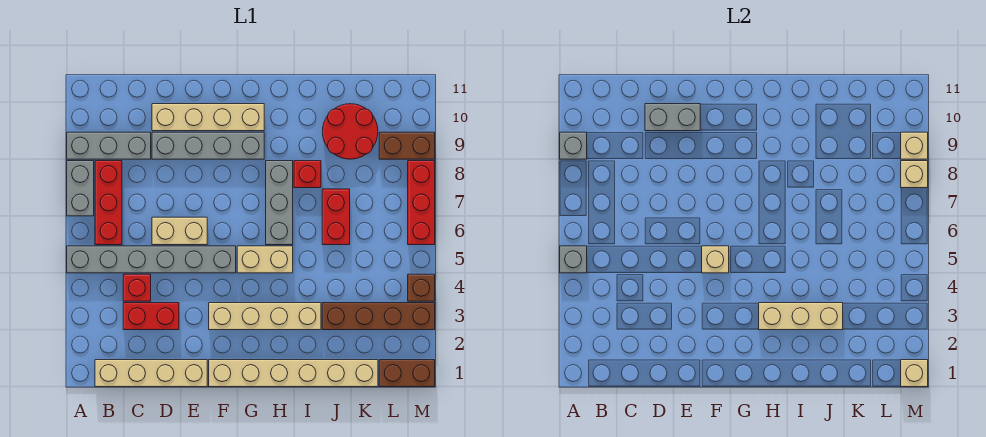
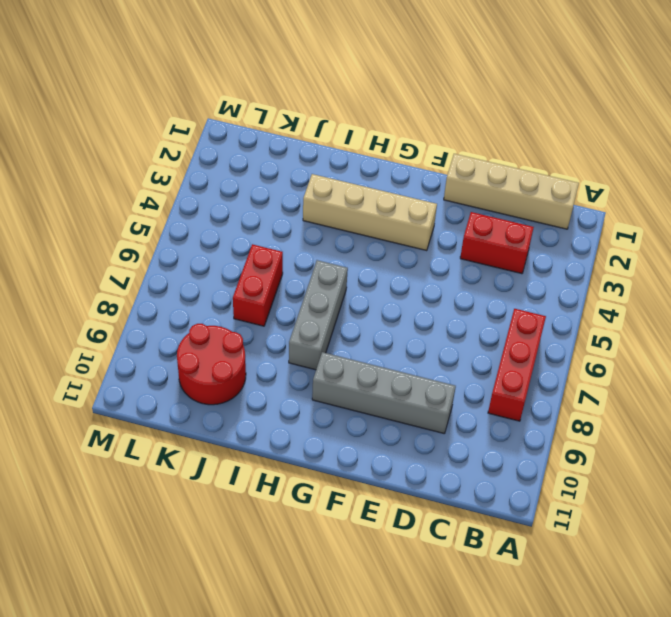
none -> grey brick A5:F5 level 1
none -> grey brick A7:A8 level 1
none -> grey brick A9:C9 level 1
none -> red brick C4 level 1

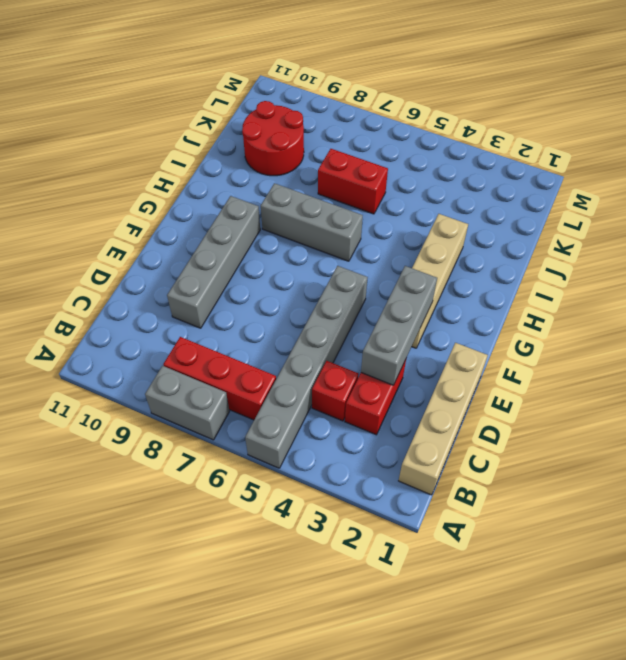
grey brick D3:F3 level 2 -> grey brick A9:C9 level 1
none -> tan brick D6:E6 level 1
none -> tan brick D10:G10 level 1
none -> tan brick F1:K1 level 1
none -> tan brick G5:H5 level 1

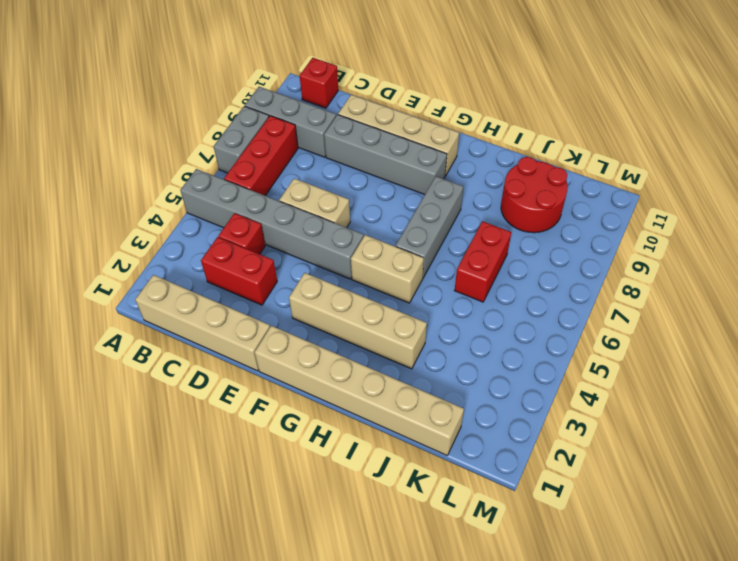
red brick B11 level 1 -> red brick I8 level 1
none -> brown brick J3:M3 level 1
none -> brown brick L1:M1 level 1
none -> brown brick L9:M9 level 1
none -> brown brick M4 level 1

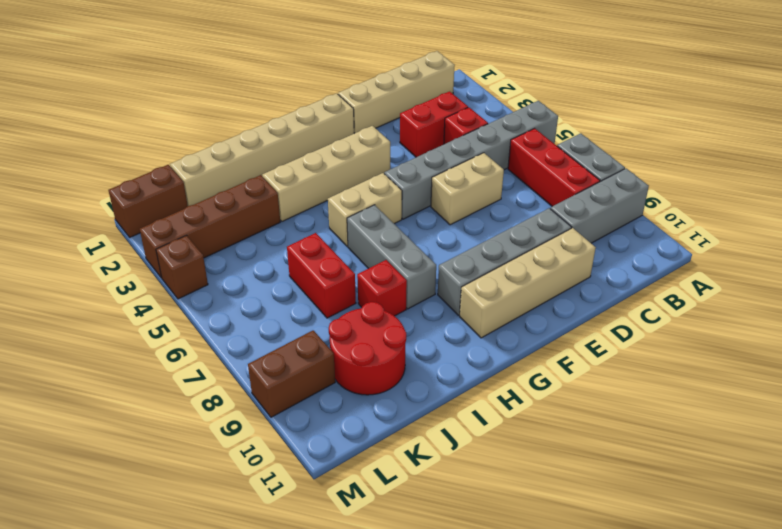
none -> red brick M6:M8 level 1
none -> grey brick A5 level 2
none -> grey brick A9 level 2
none -> grey brick D10:E10 level 2

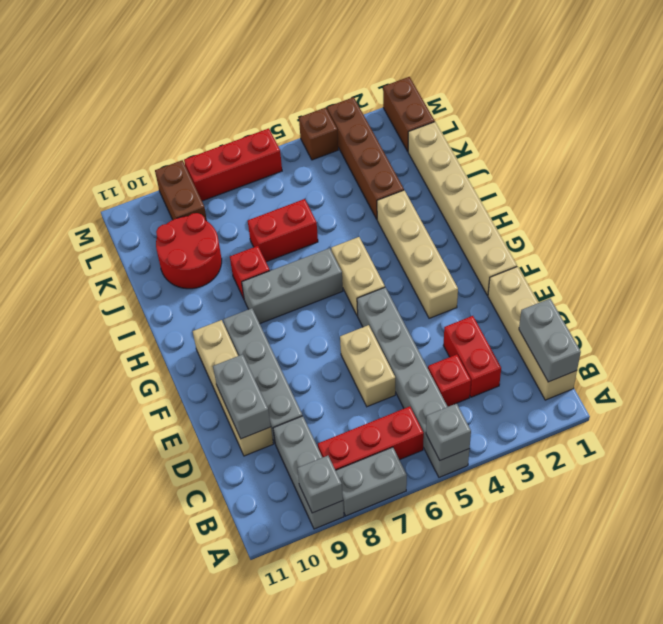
grey brick B1:C1 level 2 -> none
none -> tan brick F5 level 2
none -> tan brick H3:J3 level 2
none -> tan brick M1 level 2
none -> tan brick M8 level 2

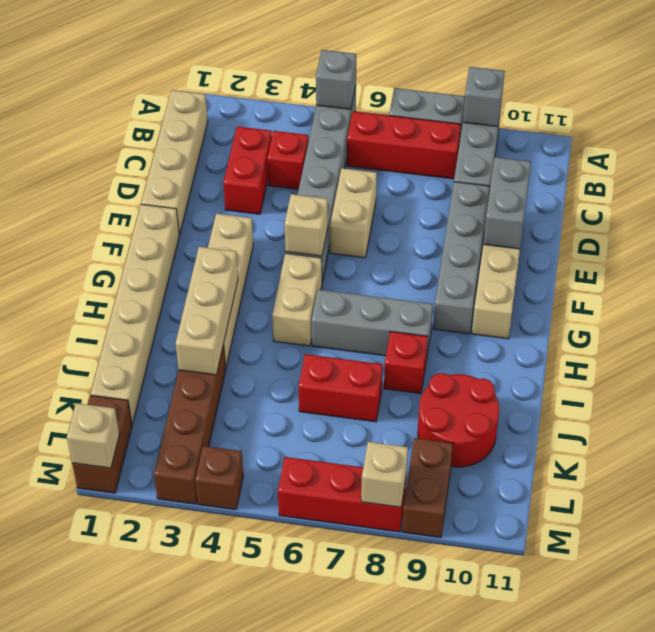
none -> tan brick M9 level 2

